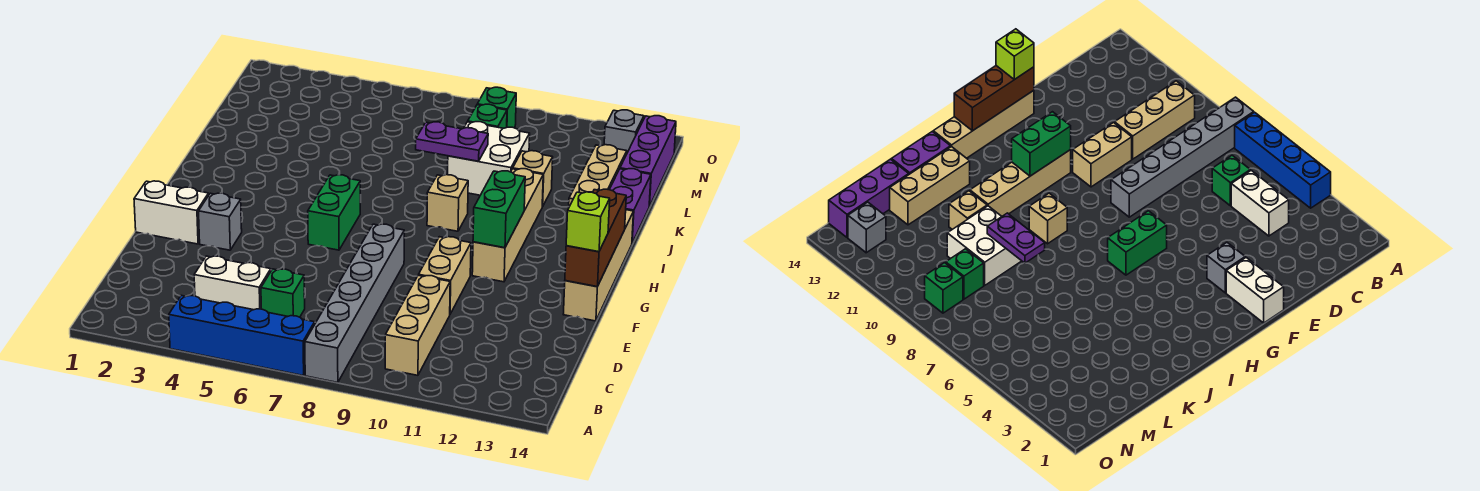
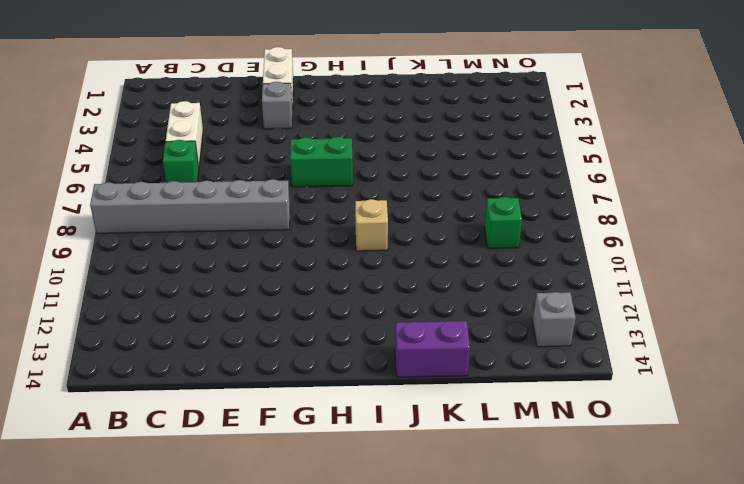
none -> blue brick A4:A7 level 1
none -> tan brick B10:D10 level 1
none -> tan brick E10:F10 level 1

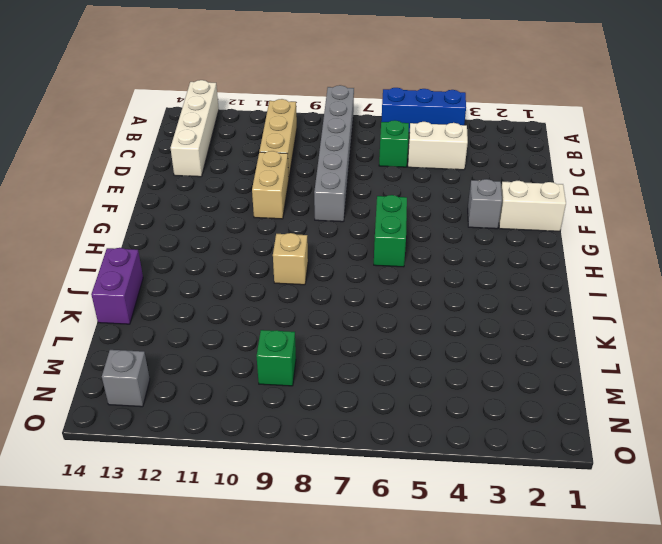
blue brick A4:A6 level 1 -> blue brick A4:A7 level 1
white brick A13:D13 level 1 -> none
none -> tan brick F14:I14 level 1
none -> tan brick G11:J11 level 1
none -> tan brick J13:L13 level 1

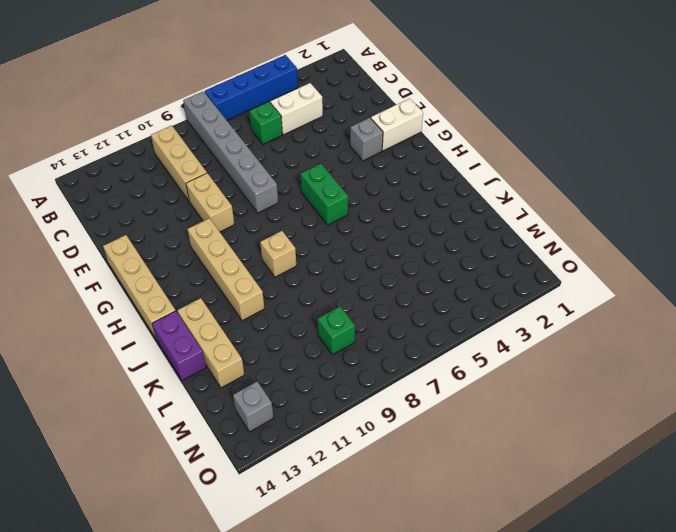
none -> white brick K9:L10 level 1
none -> tan brick K11 level 1
none -> purple brick L14:N14 level 1

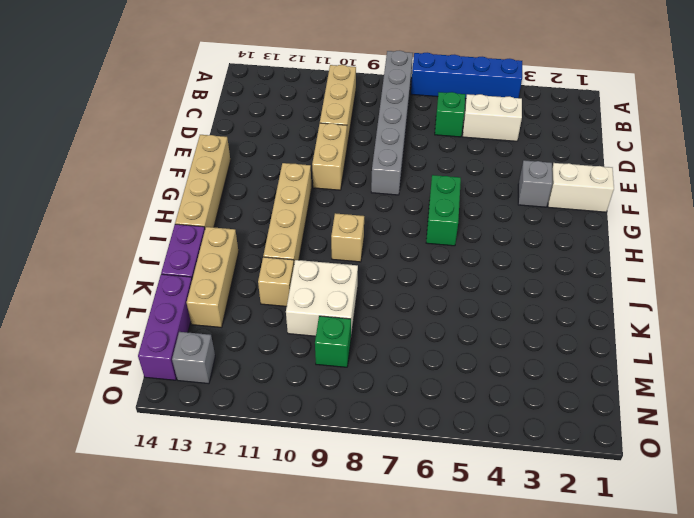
none -> green brick N9 level 1
none -> brown brick F14:H14 level 2
none -> green brick G11:H11 level 2

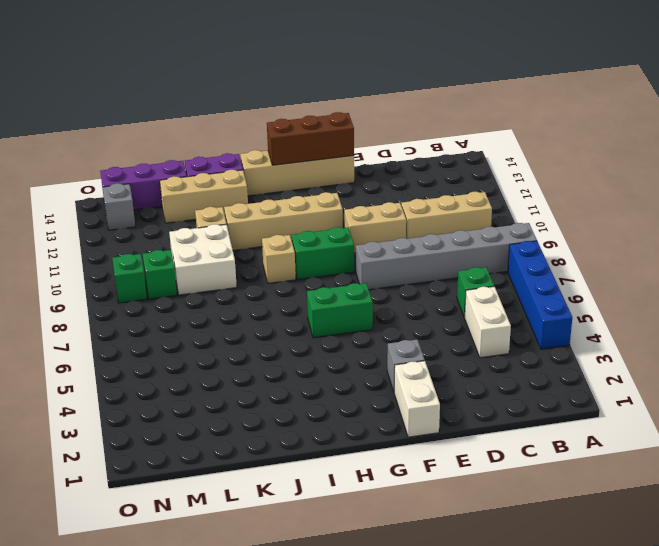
green brick G9:H9 level 1 -> green brick G11:H11 level 2
none -> purple plate K8:K9 level 2
none -> lime brick F14 level 3

